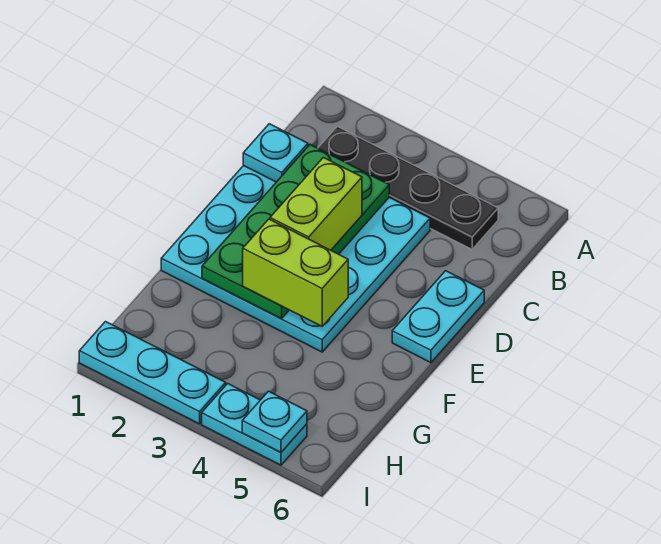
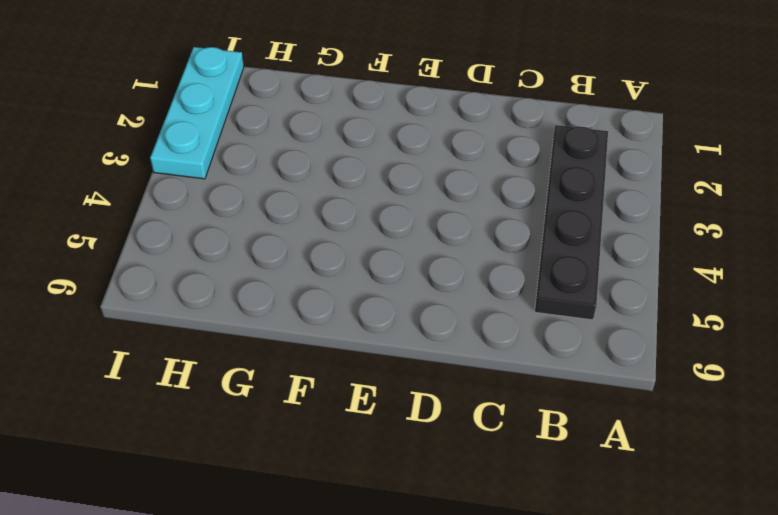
none -> cyan plate C1:F4 level 1
none -> cyan plate D6:E6 level 1

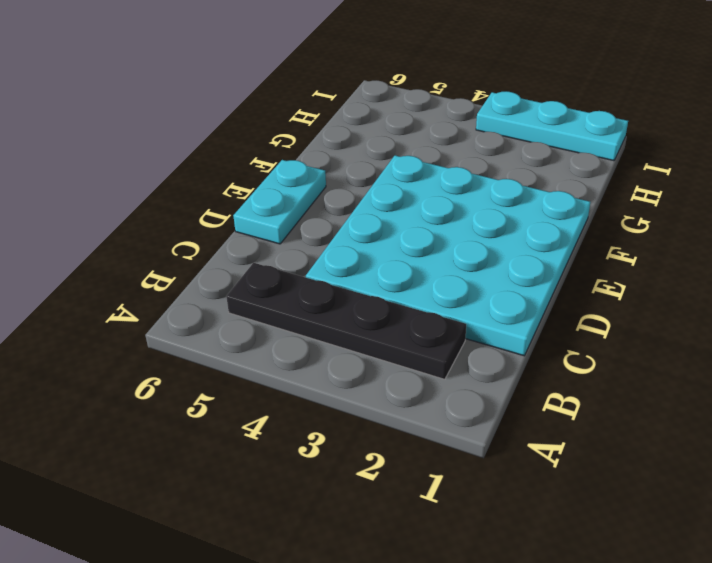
none -> cyan plate I4:I5 level 1
none -> cyan plate C1 level 2

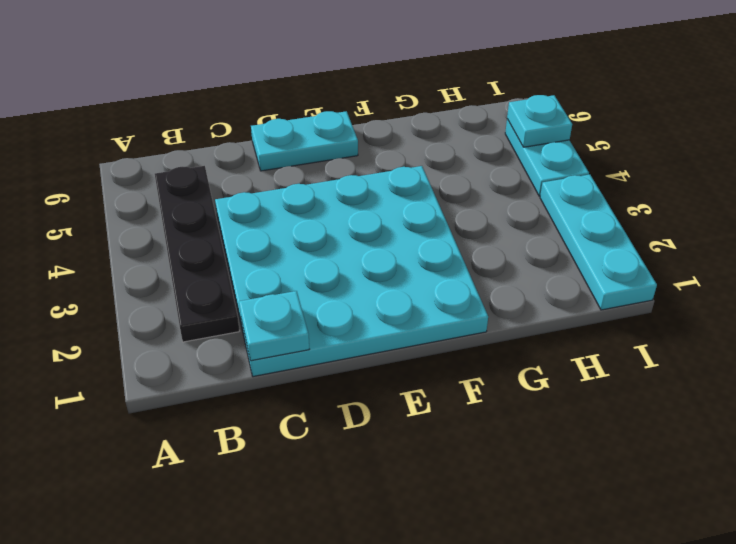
none -> green plate C2:F3 level 2
none -> lime brick D3:E3 level 3

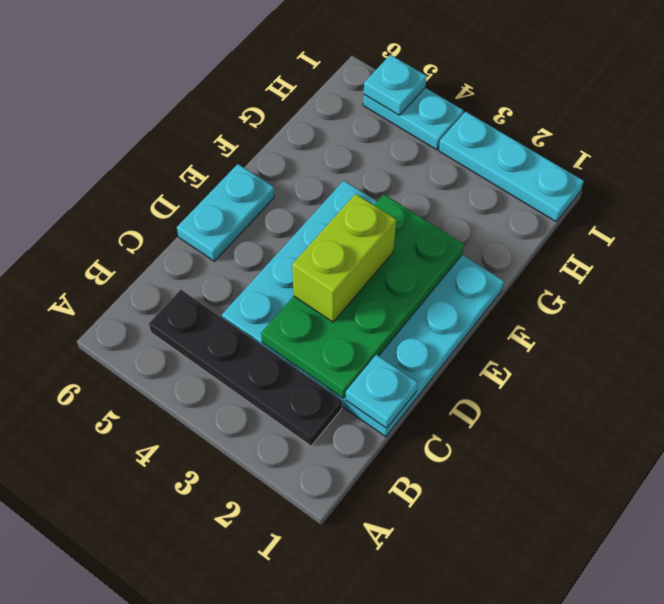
none -> lime brick F3:F4 level 3

